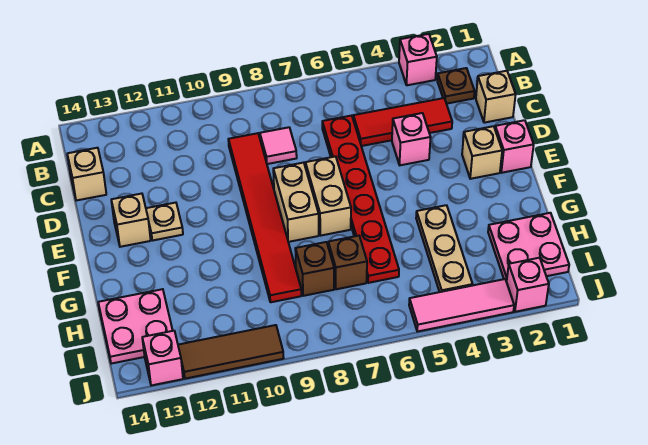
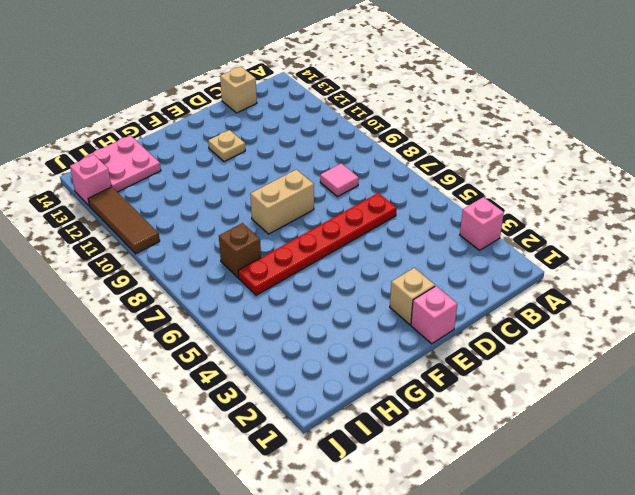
none -> brown plate B2 level 1
none -> tan brick C1 level 1
none -> red tile C3:C5 level 1

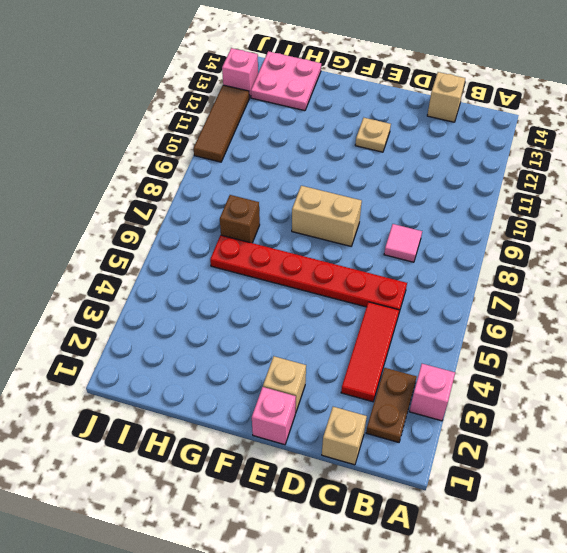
brown plate B2:B3 level 1 -> brown plate B2 level 1
none -> red tile C9:H9 level 1
none -> pink brick D4 level 1
none -> tan brick E7:F7 level 1

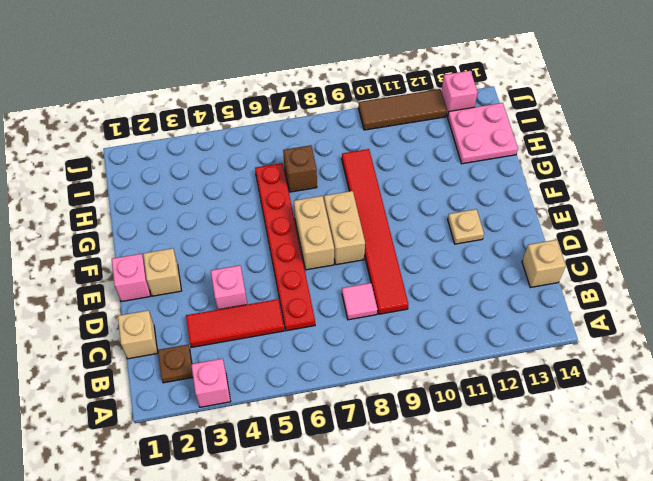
none -> tan brick E13 level 1
none -> tan plate G4:I4 level 1
none -> pink plate H1:I2 level 1

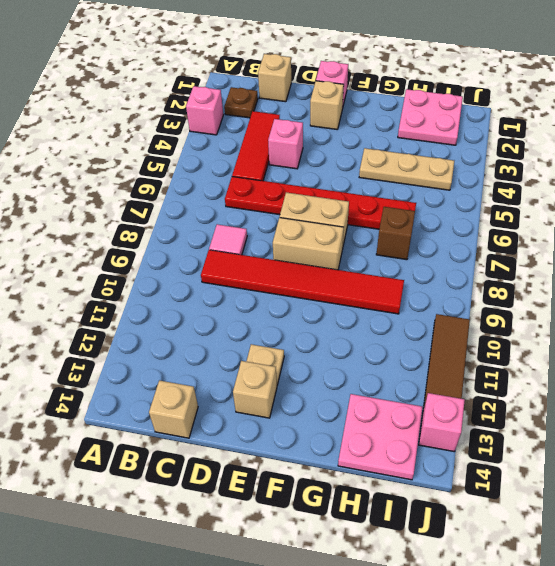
none -> brown brick H8 level 1
none -> pink brick J2 level 1
none -> pink tile J3:J5 level 1

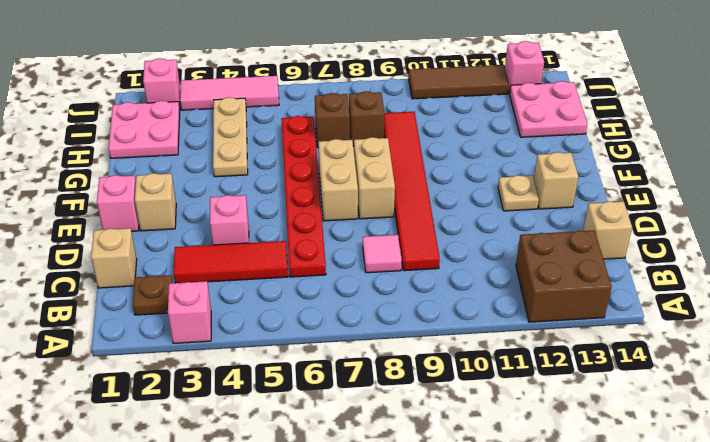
brown brick A12:B13 level 1 -> none

